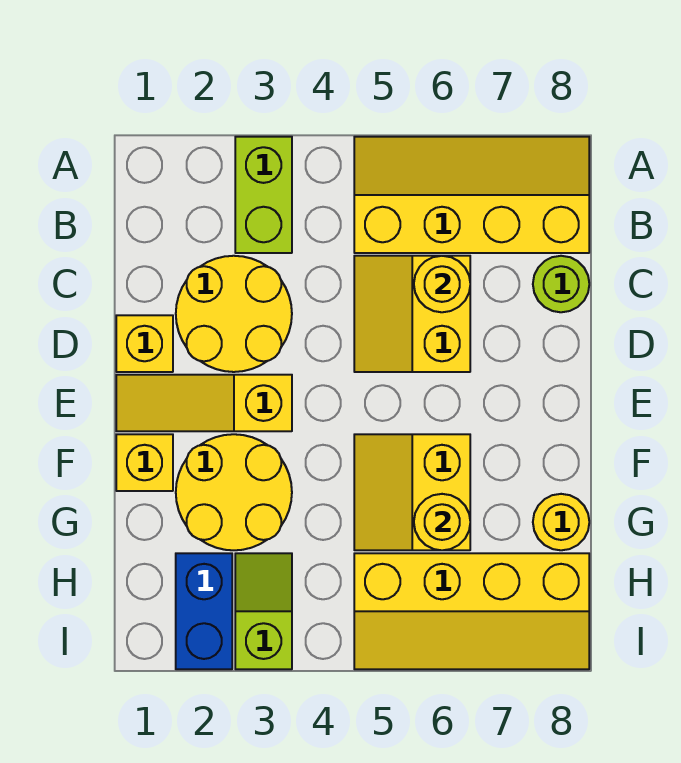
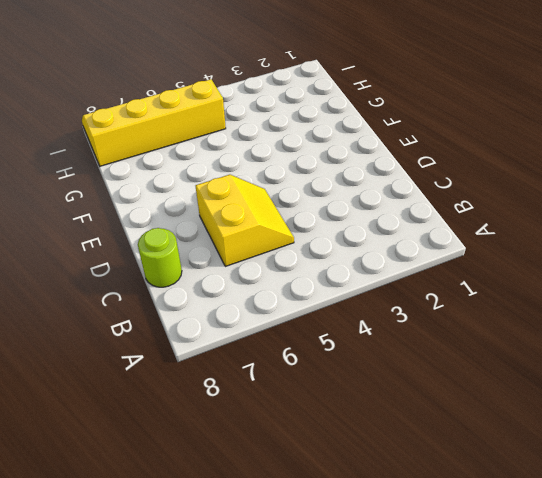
none -> lime brick A3:B3 level 1
none -> yellow slope A5:B8 level 1 top B
none -> yellow round brick C2:D3 level 1

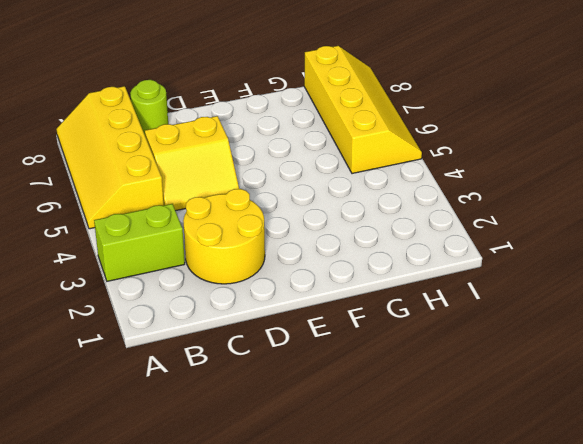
none -> yellow brick D1 level 1
none -> yellow slope E1:E3 level 1 top 3
none -> yellow brick F1 level 1

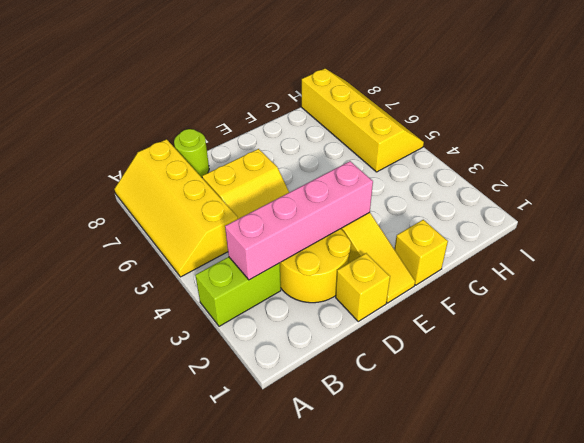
pink brick B3:E3 level 2 -> none
none -> yellow round brick F2:G3 level 1
none -> yellow slope F5:G6 level 1 top 6
none -> yellow round brick G8 level 1

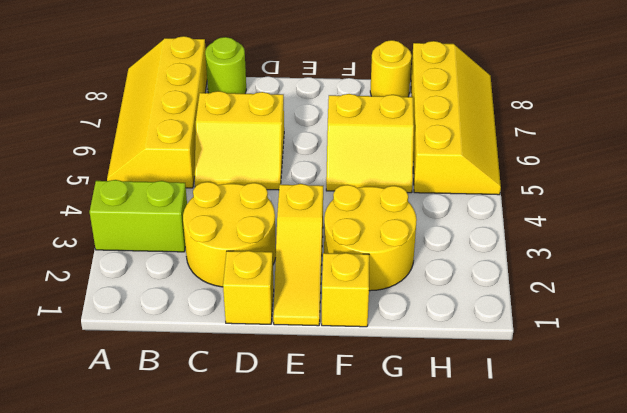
none -> blue brick H2:I2 level 1
none -> lime slope H3:I3 level 1 top I
none -> yellow round brick C6 level 2

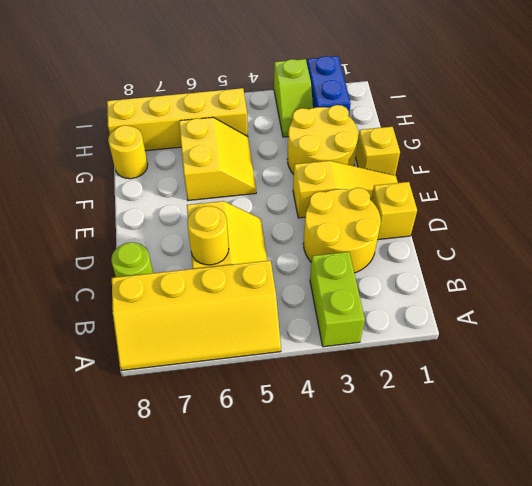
none -> yellow round brick G6 level 2

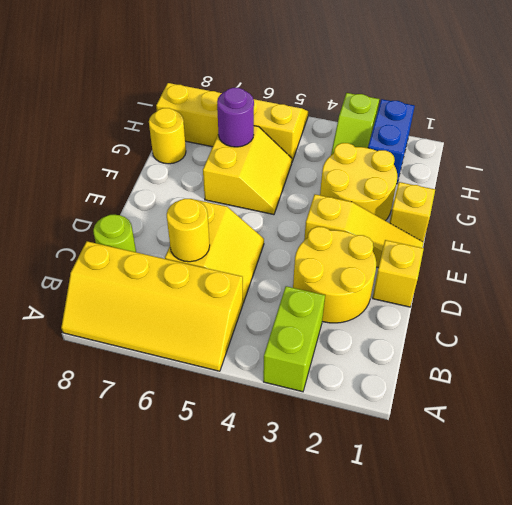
purple round brick G6 level 2 -> yellow round brick G6 level 2

